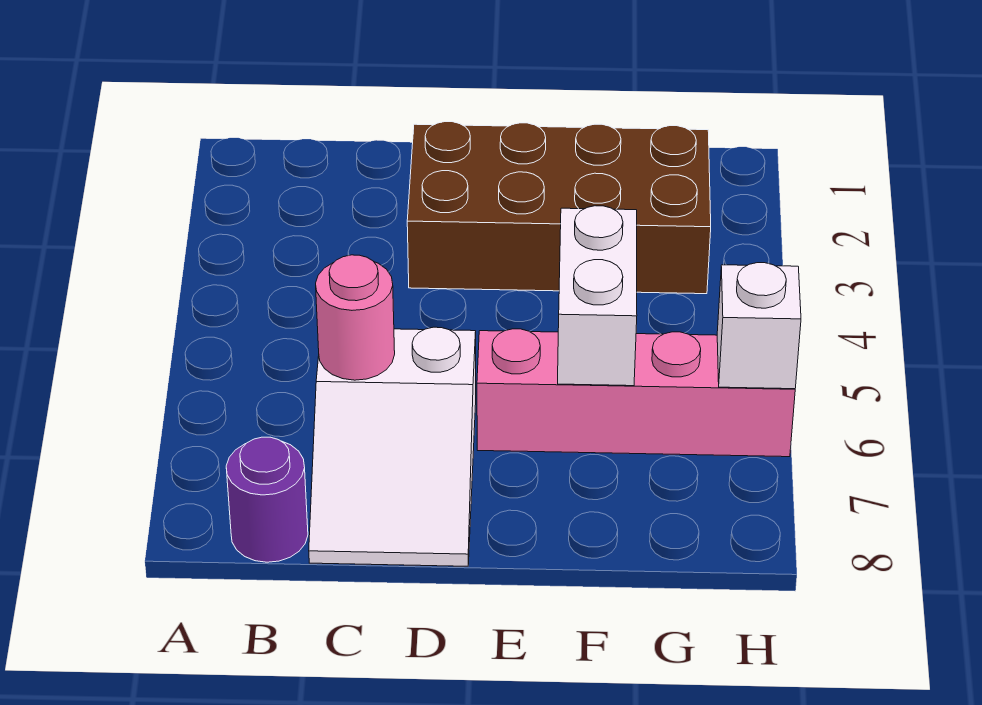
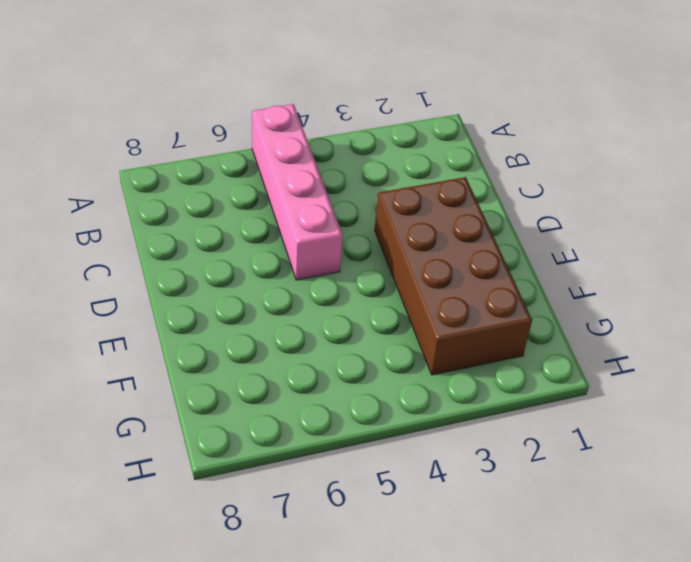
pink brick A5:D5 level 1 -> pink brick E6:H6 level 1
none -> purple round brick B8 level 1
none -> white slope C6:D8 level 1 top 6

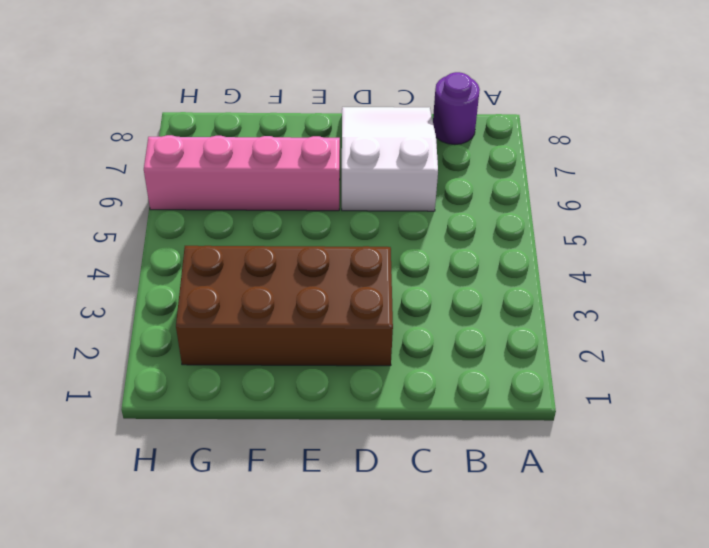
none -> pink round brick C6 level 2
none -> white brick F5:F6 level 2

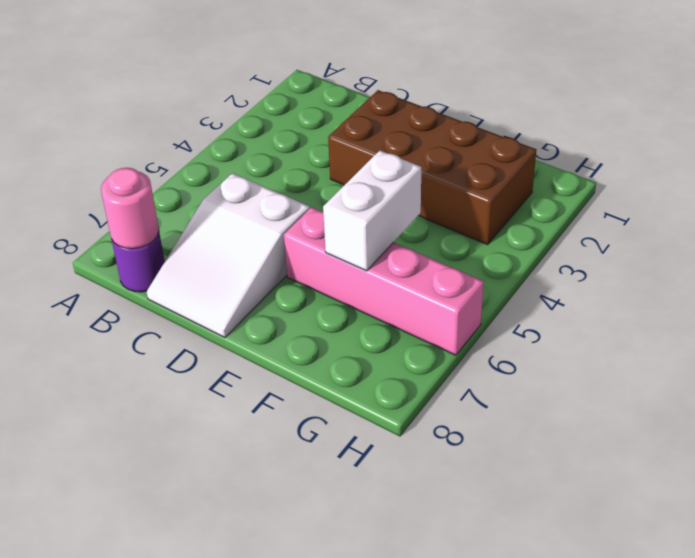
pink round brick B8 level 2 -> pink round brick C6 level 2
none -> white brick H6 level 2

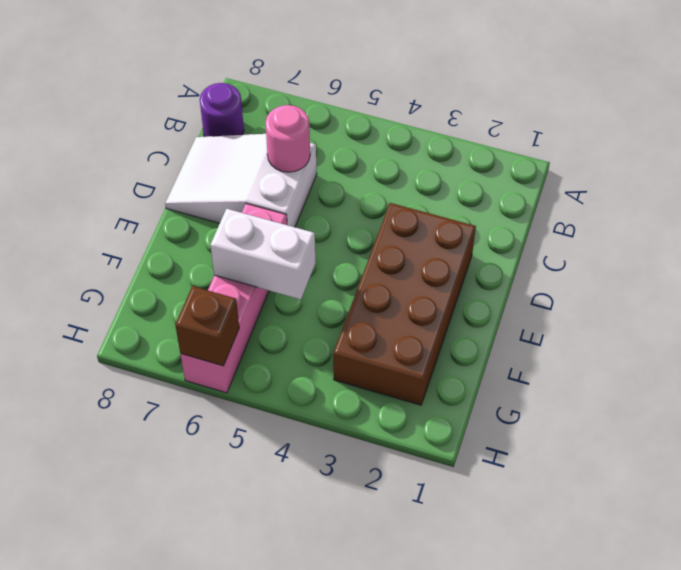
brown brick H6 level 2 -> white brick H6 level 2

